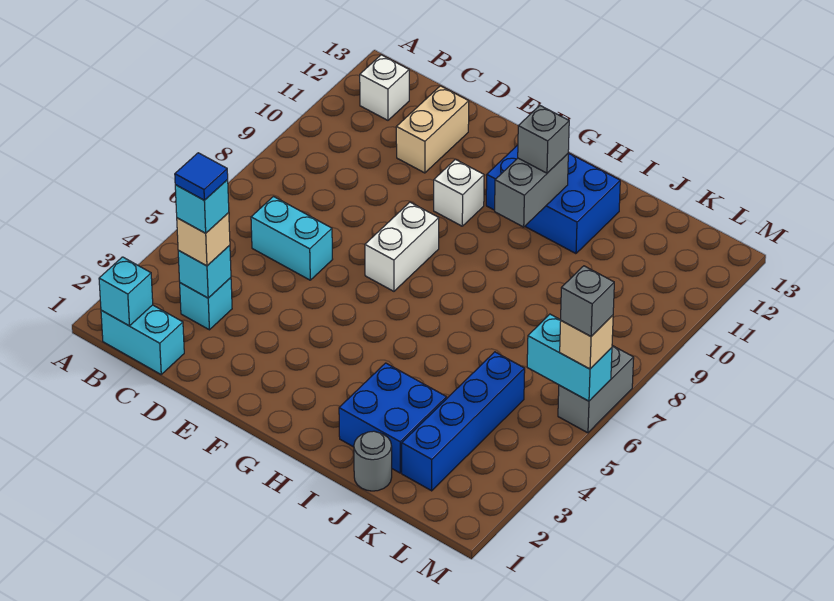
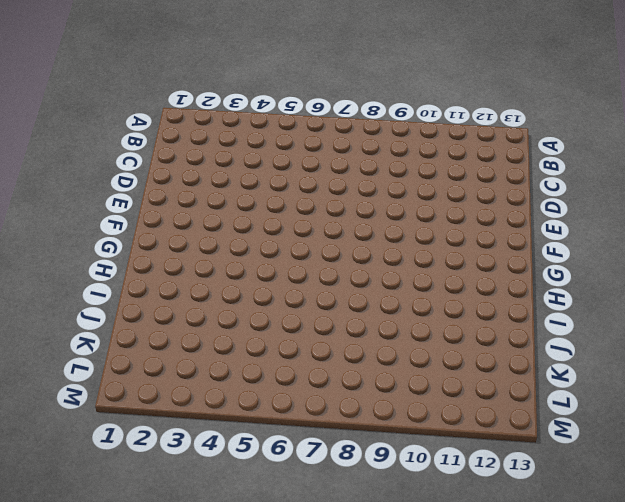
none -> cyan brick B1:C1 level 1
none -> white brick B12 level 1
none -> cyan brick C3 level 1

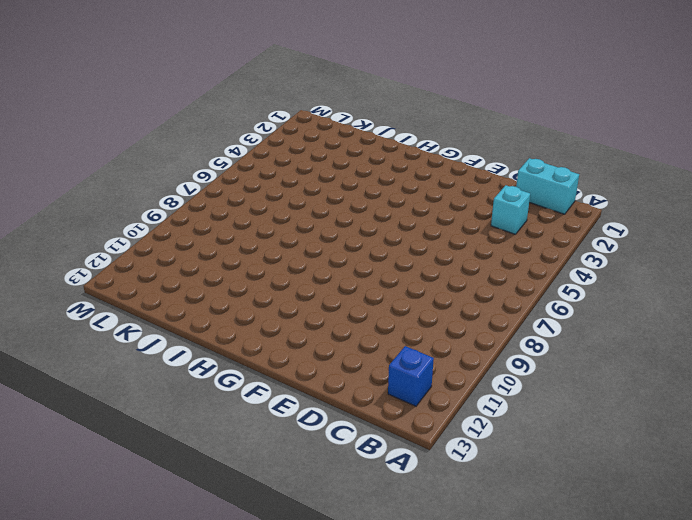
blue brick B12 level 1 -> white brick B12 level 1
none -> cyan brick C6:D6 level 1
none -> tan brick D11:D12 level 1
none -> white brick F7:F8 level 1

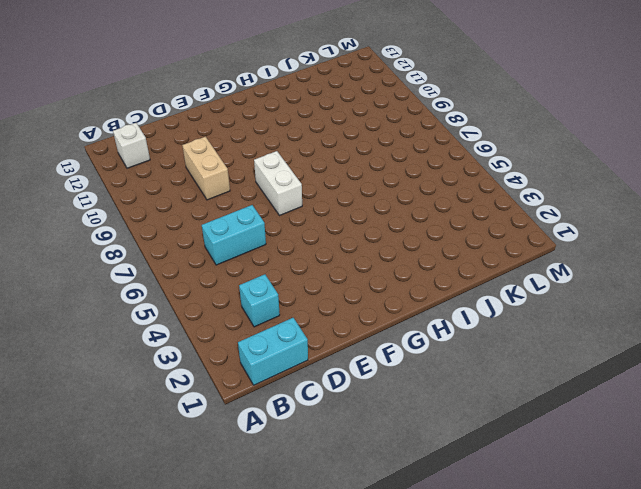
tan brick D9:D10 level 1 -> tan brick D11:D12 level 1
none -> white brick F10 level 1
none -> blue brick G11:I12 level 1
none -> blue brick I2:J3 level 1

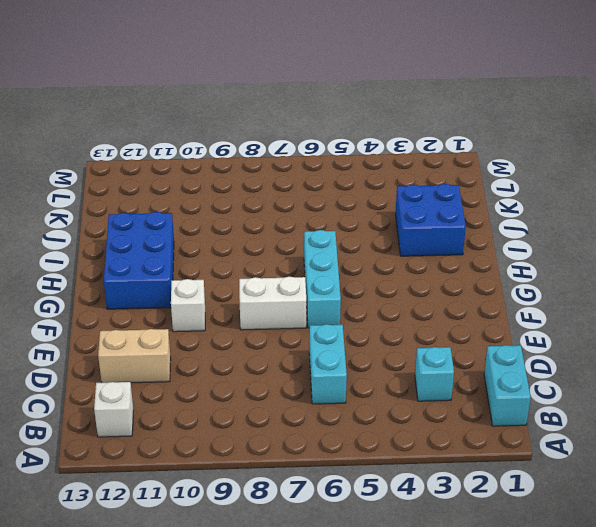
cyan brick F6:H6 level 1 -> none
none -> grey round brick J1 level 1
none -> blue brick K2:K5 level 1
none -> grey brick M6:M7 level 1

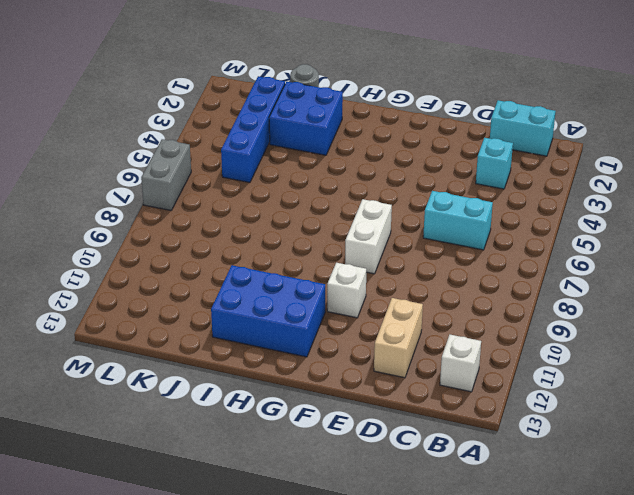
none -> cyan brick B1 level 2
none -> cyan brick C3 level 2
none -> grey brick H10:H11 level 2

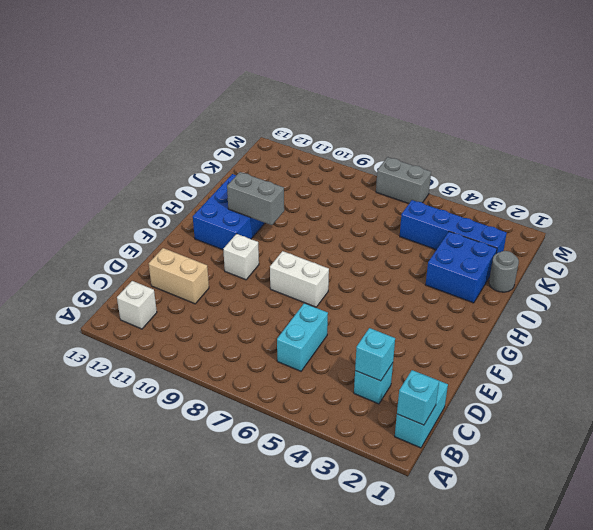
none -> cyan brick L6:M6 level 2
none -> tan brick C3 level 3
none -> grey brick H11 level 3

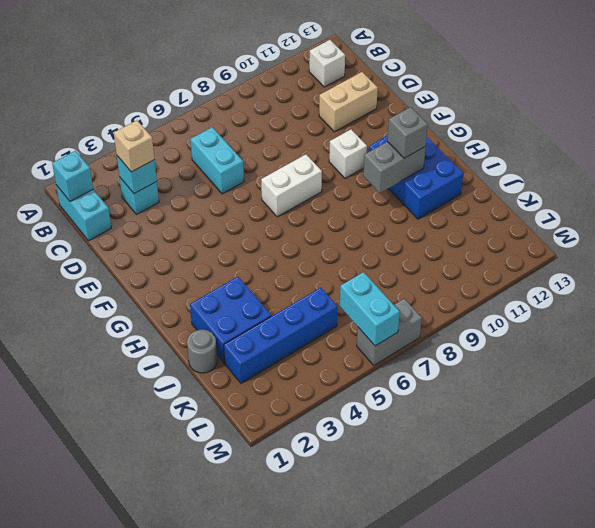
none -> tan brick M6 level 3
none -> cyan brick C3 level 4
none -> grey brick M6 level 4

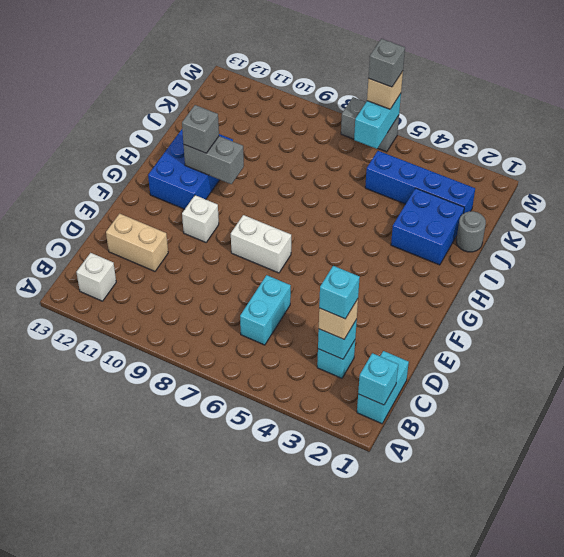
none -> blue tile C3 level 5

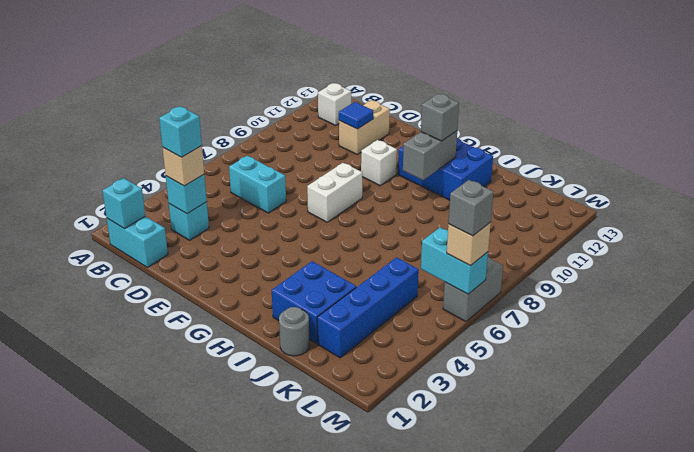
blue tile D11 level 2 -> blue tile C3 level 5

